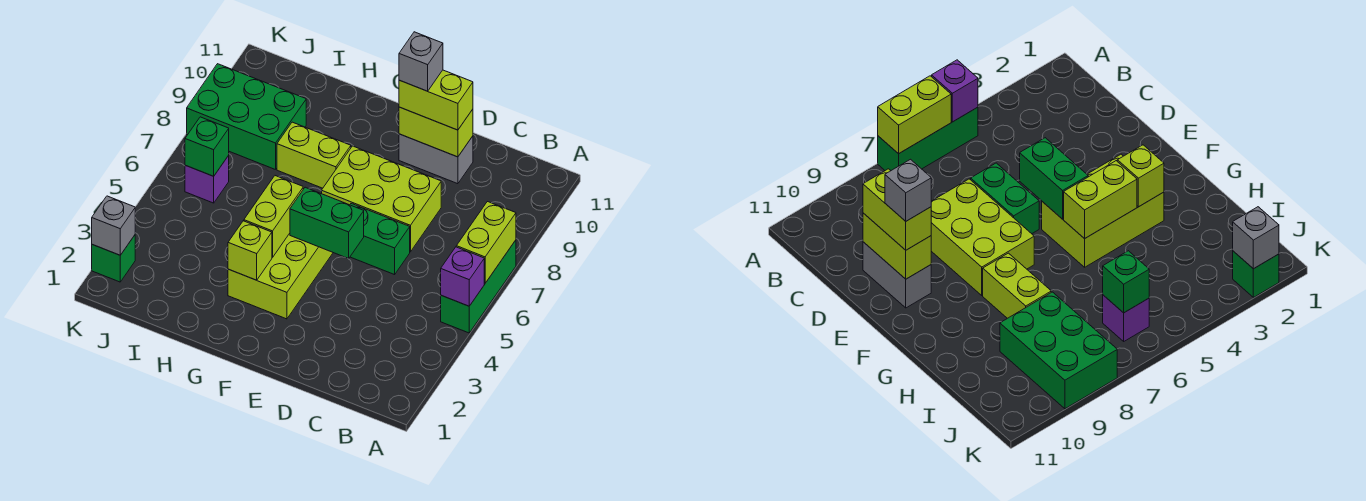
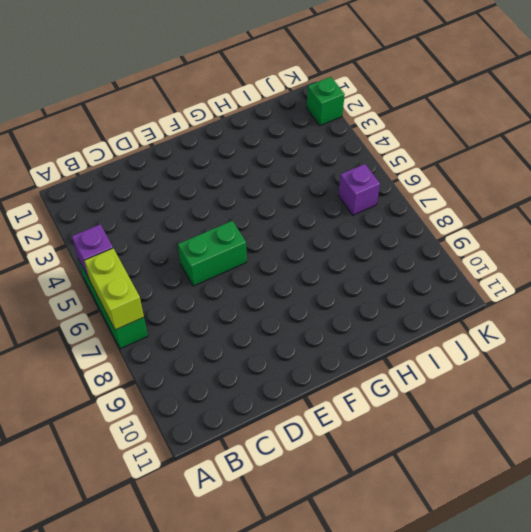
none -> lime brick D7:F8 level 1
none -> grey brick D10:E10 level 1
none -> lime brick F3:G5 level 1

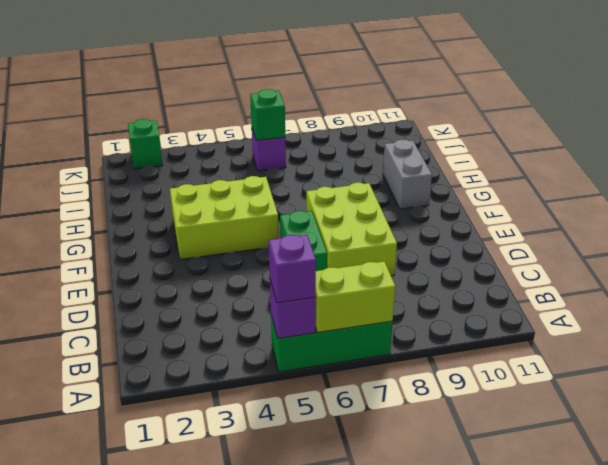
purple brick A5 level 3 -> none
grey brick G10:H10 level 1 -> grey brick D10:E10 level 1
none -> lime brick G8:H8 level 1
none -> green brick I8:K9 level 1
none -> lime brick D10:E10 level 2

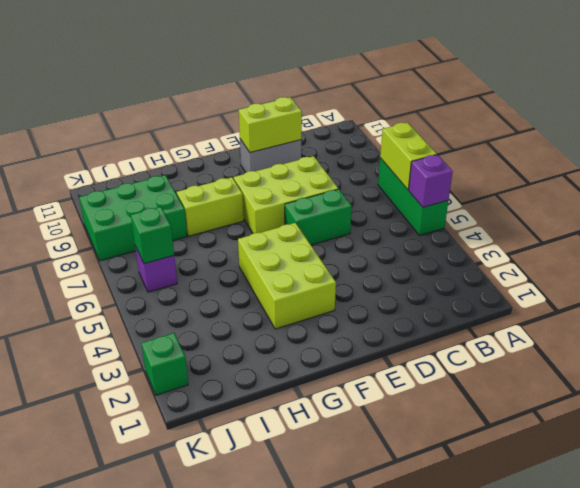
none -> green brick E5:F5 level 2
none -> lime brick G3 level 2
none -> lime brick G4:G5 level 2

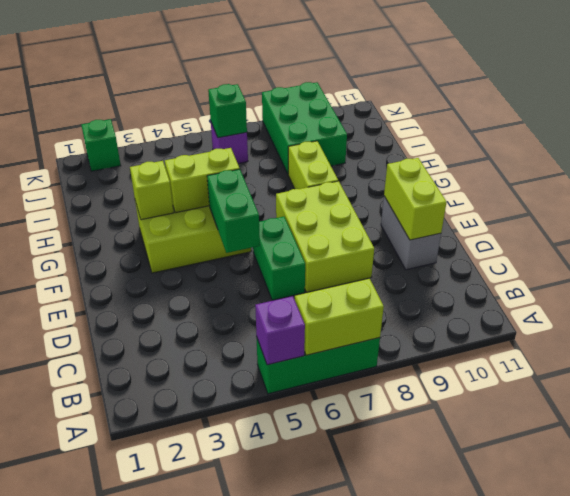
none -> grey brick K2 level 2
none -> lime brick D10:E10 level 3
none -> grey brick E10 level 4

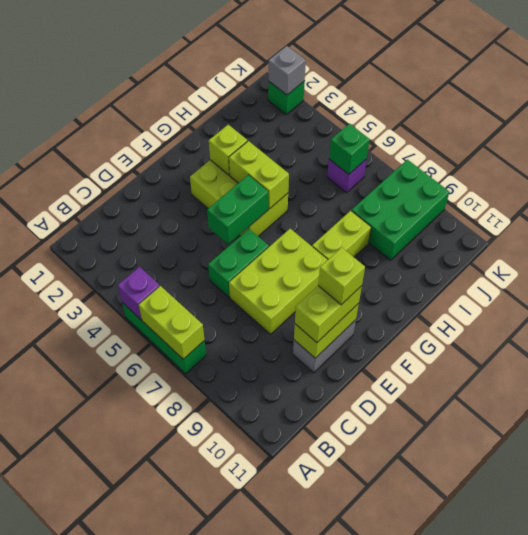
lime brick E10 level 4 -> grey brick E10 level 4

